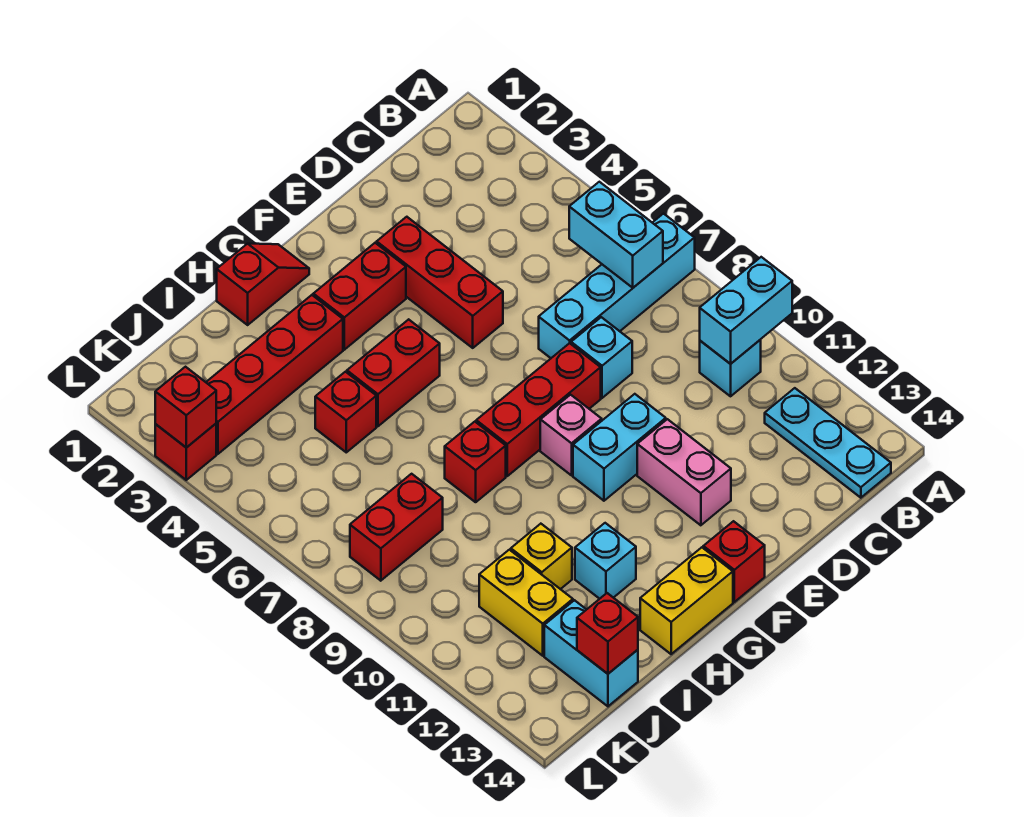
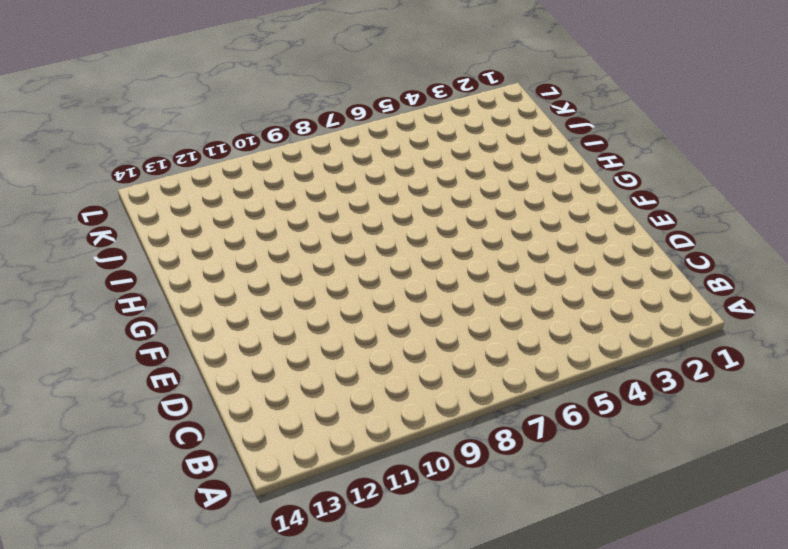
none -> cyan brick A7:D7 level 1
none -> cyan brick B10 level 1
none -> cyan plate B12:B14 level 1

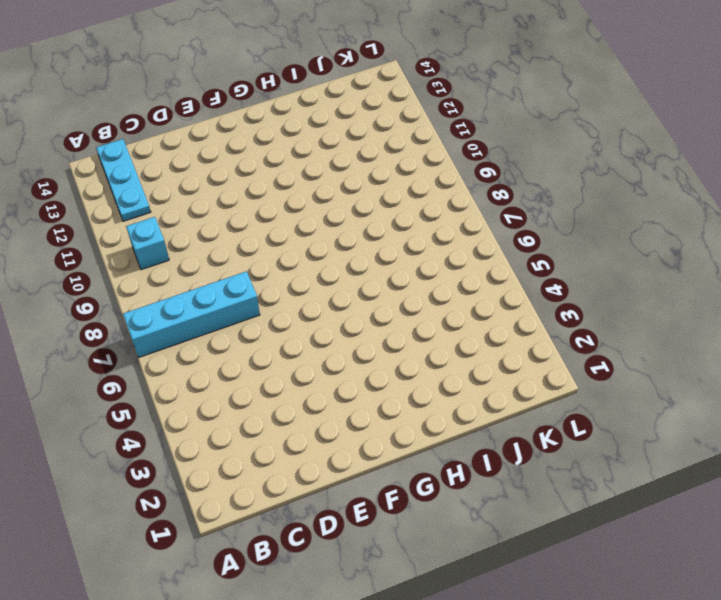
none -> cyan brick D8 level 1
none -> red brick E3:E5 level 1
none -> red brick E8:G8 level 1

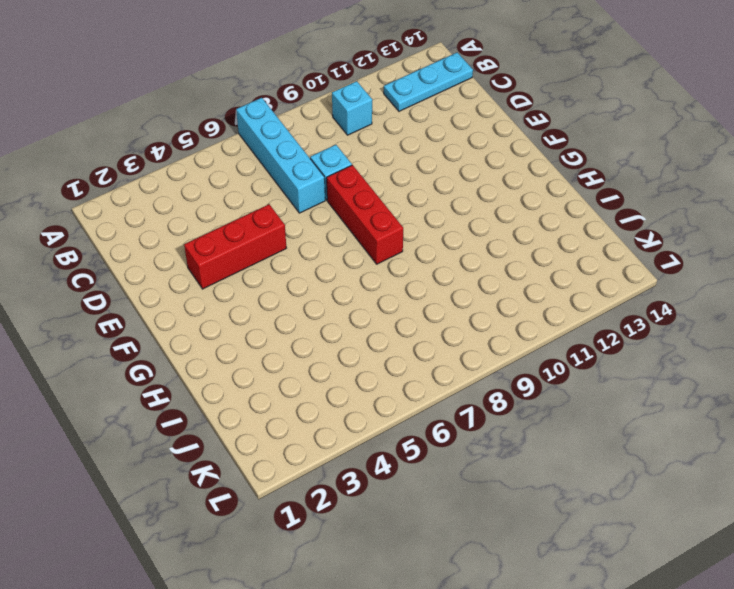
none -> cyan brick E10:F10 level 1
none -> pink brick E11:E12 level 1
none -> red brick F3:G3 level 1

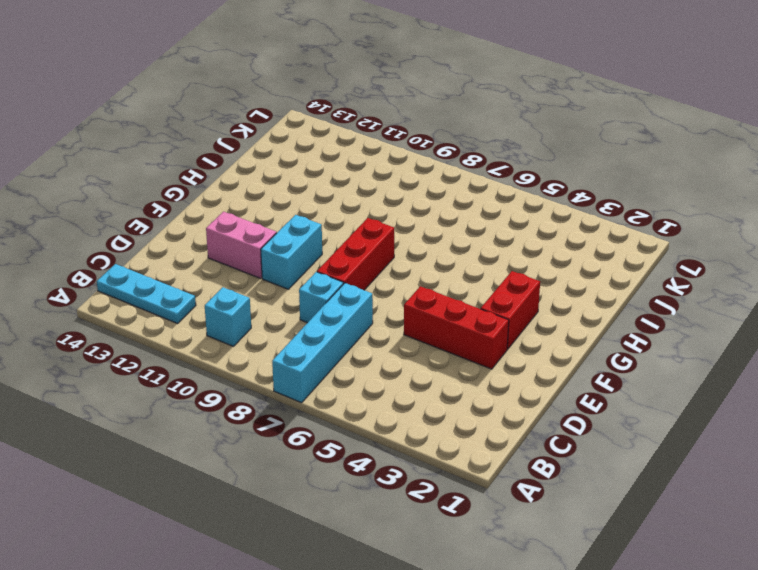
none -> pink brick F9 level 1
none -> red brick F14 level 1
none -> red slope G1:H1 level 1 top H

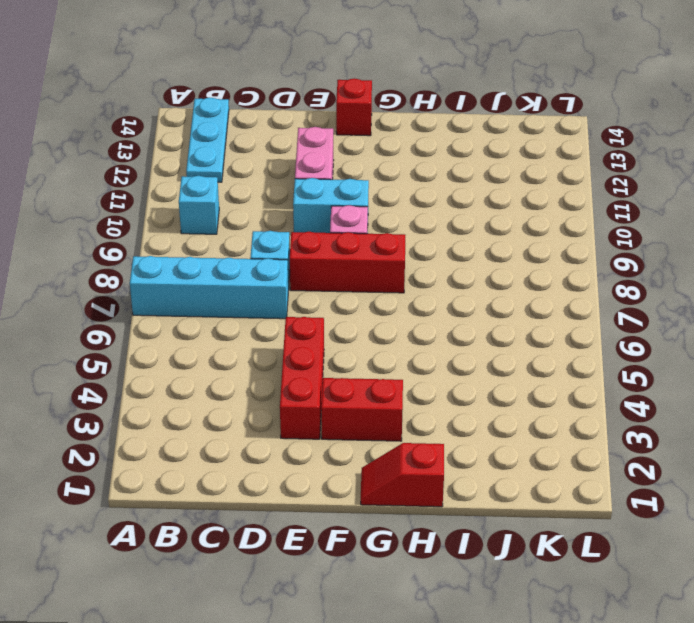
none -> red brick G5:H5 level 1
none -> yellow brick G14:H14 level 1
none -> red brick H3:K3 level 1

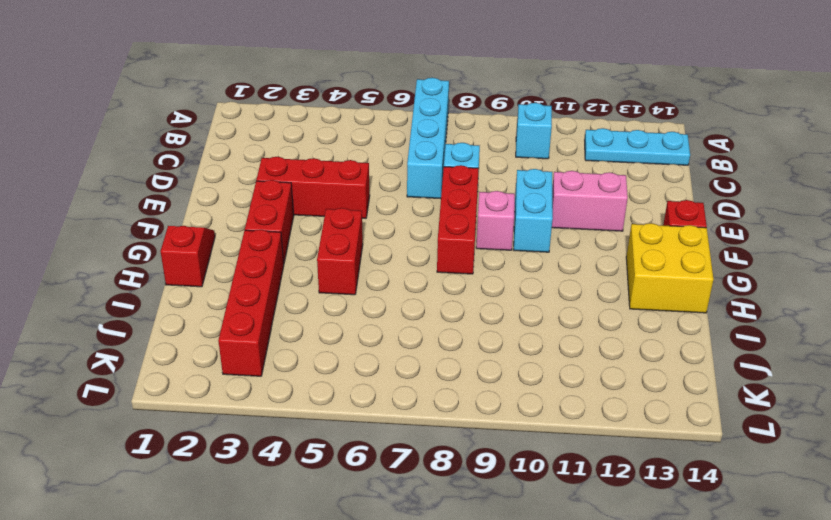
yellow brick G13:H14 level 1 -> yellow brick G14:H14 level 1
none -> red brick H8 level 1
none -> cyan brick H12 level 1
none -> red brick I5 level 1

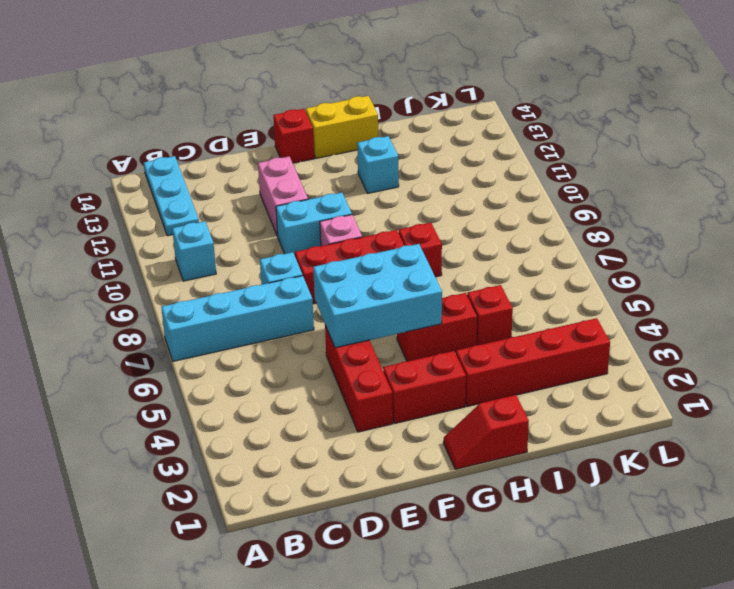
cyan brick E5:G6 level 2 -> none
none -> yellow brick I11 level 1
none -> red brick J8:K8 level 1
none -> yellow brick J11:J12 level 1

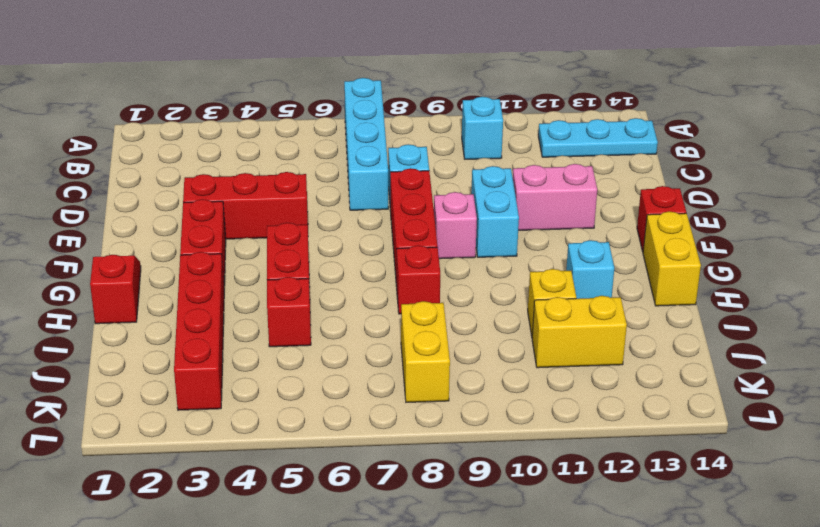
yellow brick J8:K8 level 1 -> red brick J8:K8 level 1
none -> cyan brick J13:J14 level 1
none -> red brick L3 level 1
none -> cyan brick A10:B10 level 2

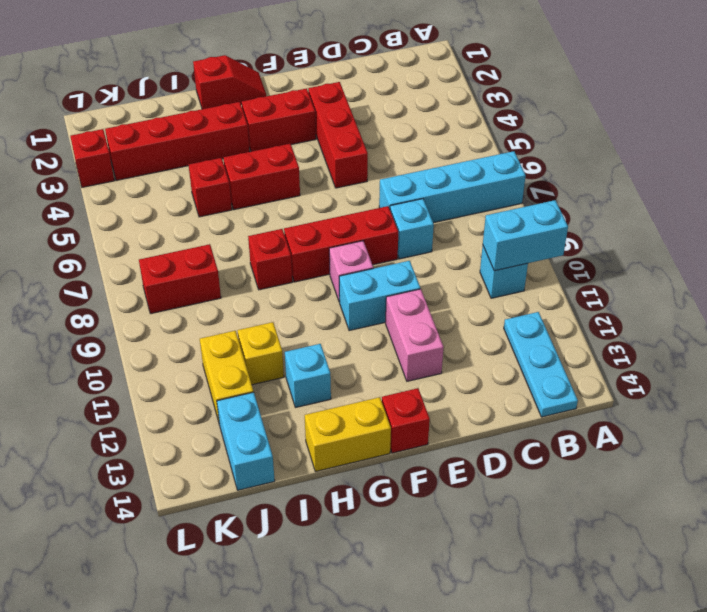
none -> cyan brick B6:B7 level 2
none -> red brick J14 level 2
none -> red brick L3 level 2

